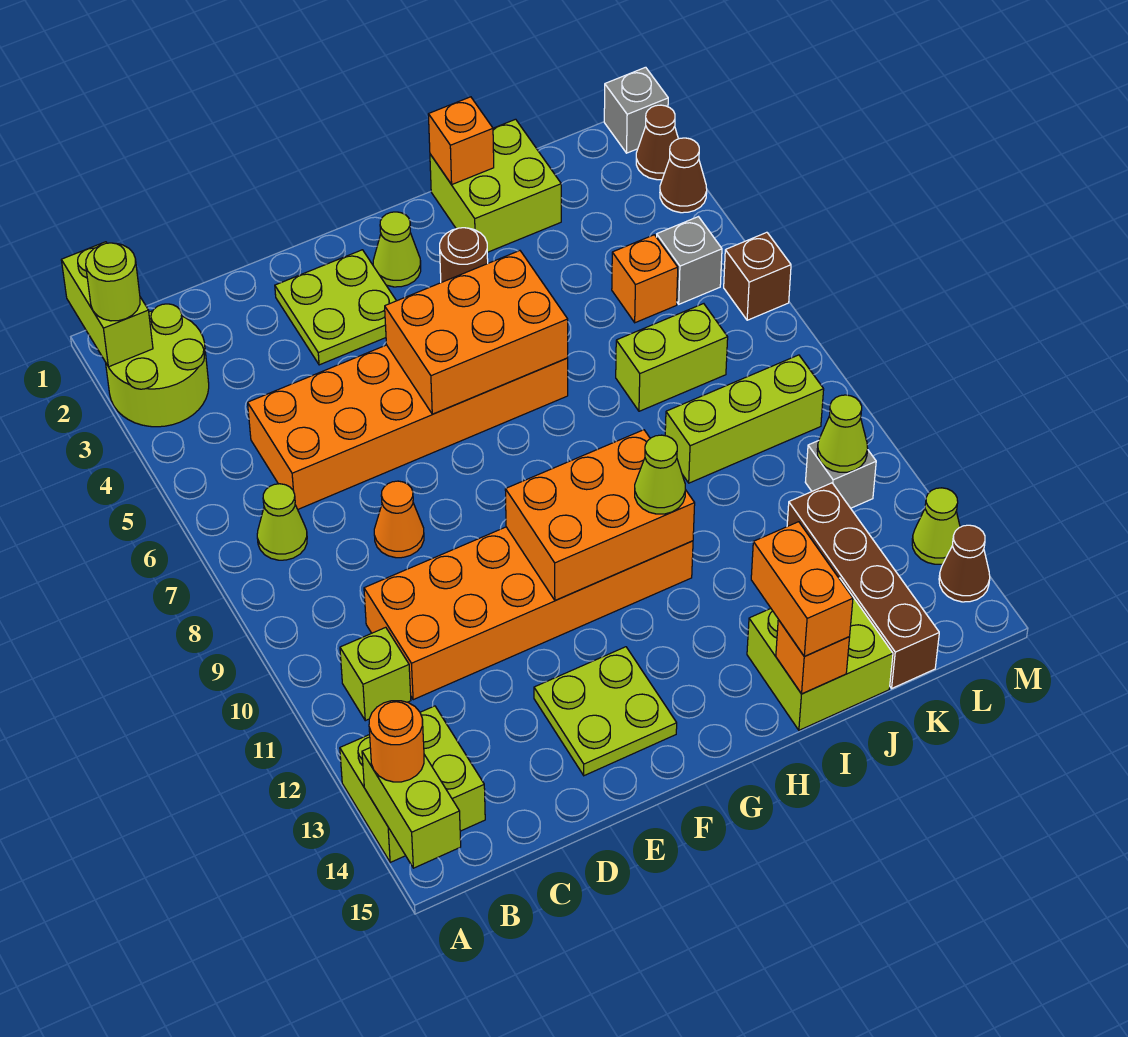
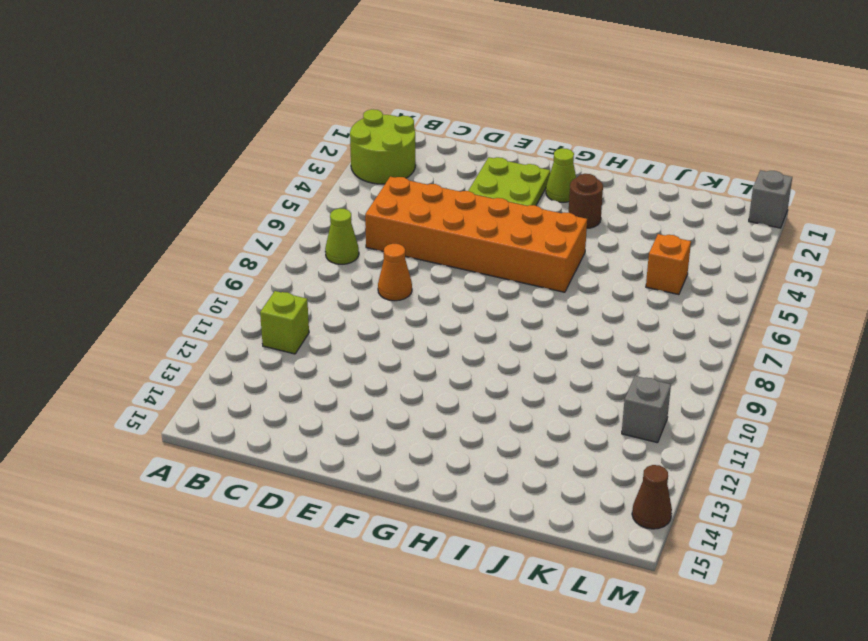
none -> lime brick A13:B14 level 1
none -> orange brick C10:H11 level 1
none -> lime plate E13:F14 level 1
none -> lime brick I1:J2 level 1

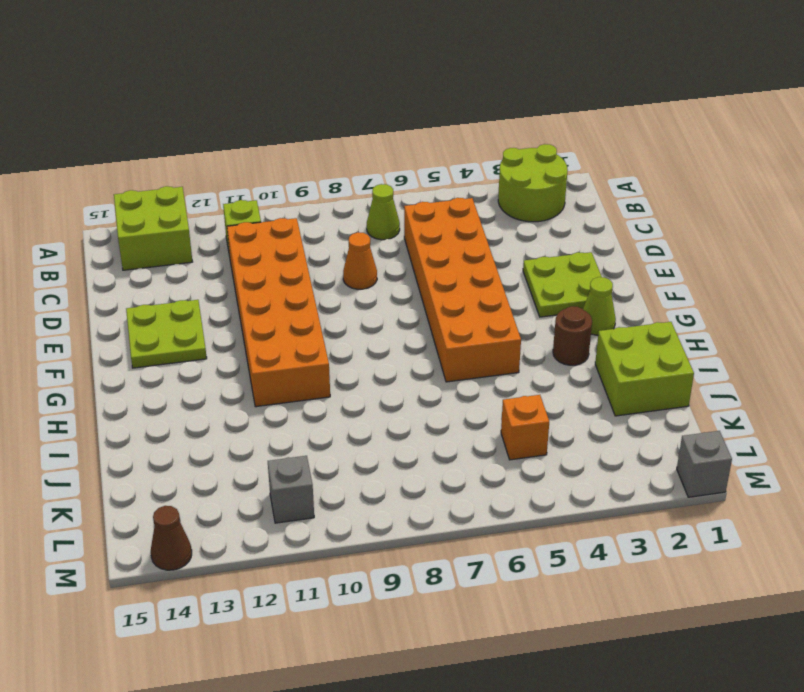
none -> lime brick I14:J15 level 1
none -> lime brick J7:K7 level 1
none -> lime brick J9:L9 level 1
none -> brown brick K12:K15 level 1

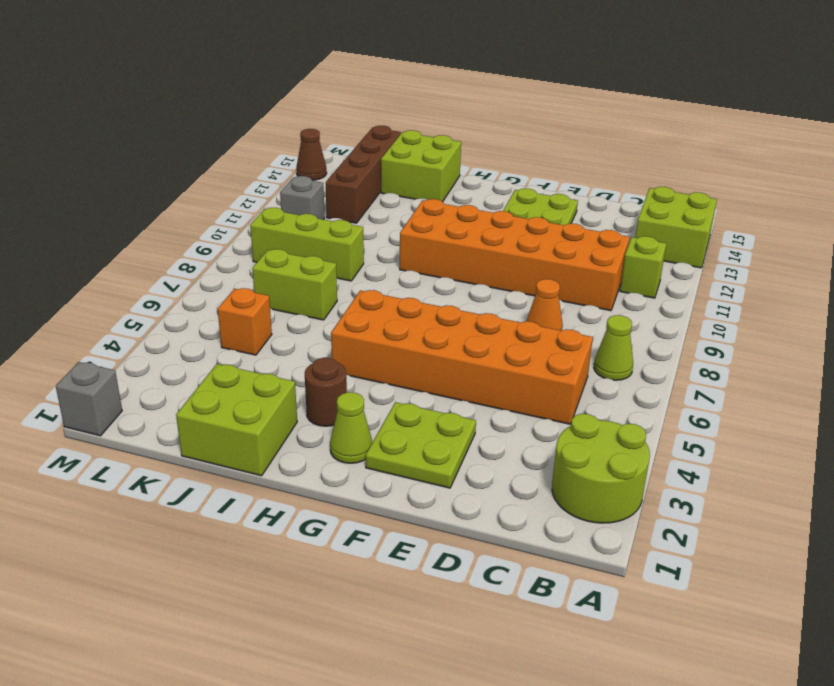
none -> grey brick L5 level 1
none -> brown cone M2 level 1
none -> brown cone M3 level 1
none -> brown brick M6 level 1

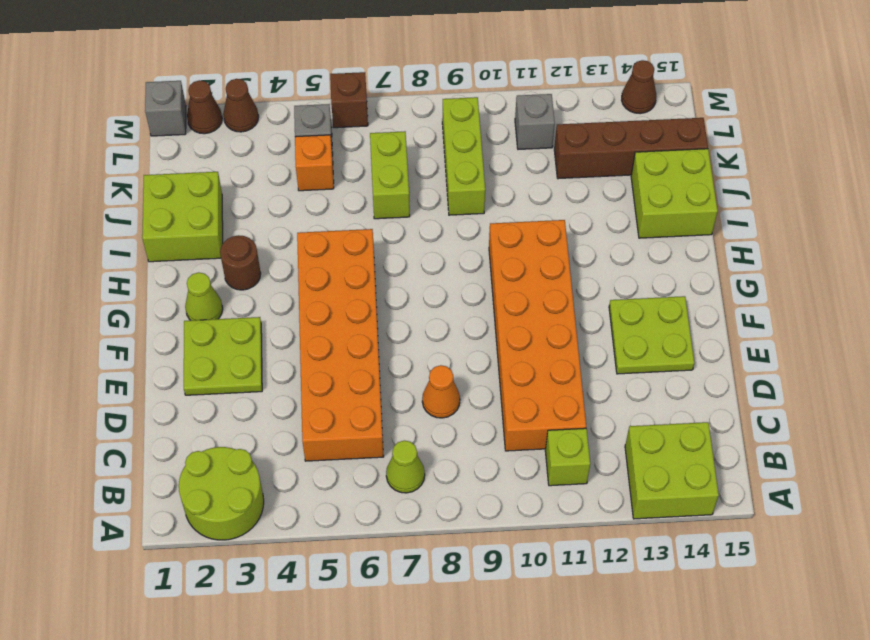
none -> lime cone M13 level 1
none -> lime brick A1:A2 level 2
none -> lime brick A14:A15 level 2
none -> orange brick F5:H6 level 2

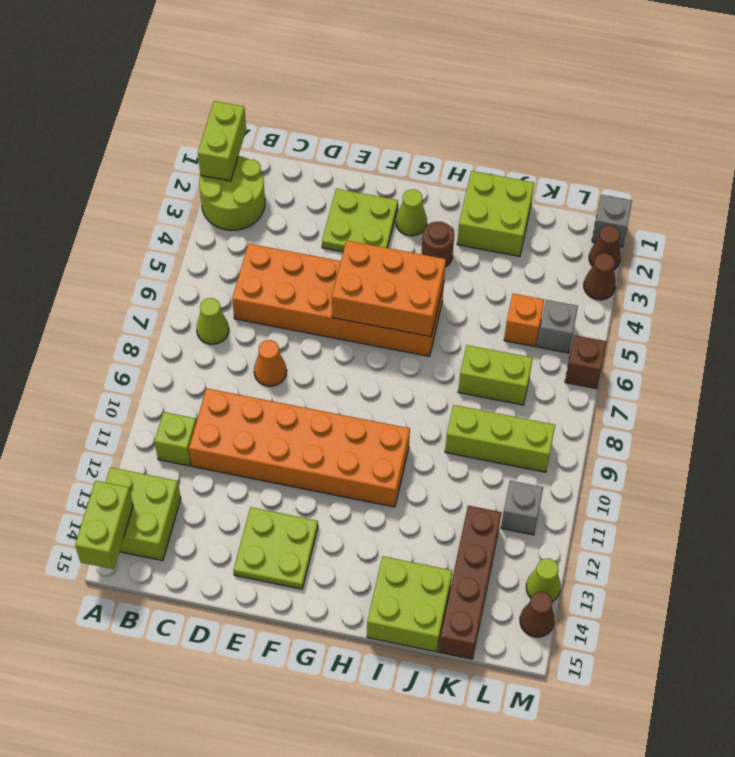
none -> orange brick F10:H11 level 2
none -> orange brick I1 level 2
none -> orange brick I15 level 2
none -> lime cone L11 level 2

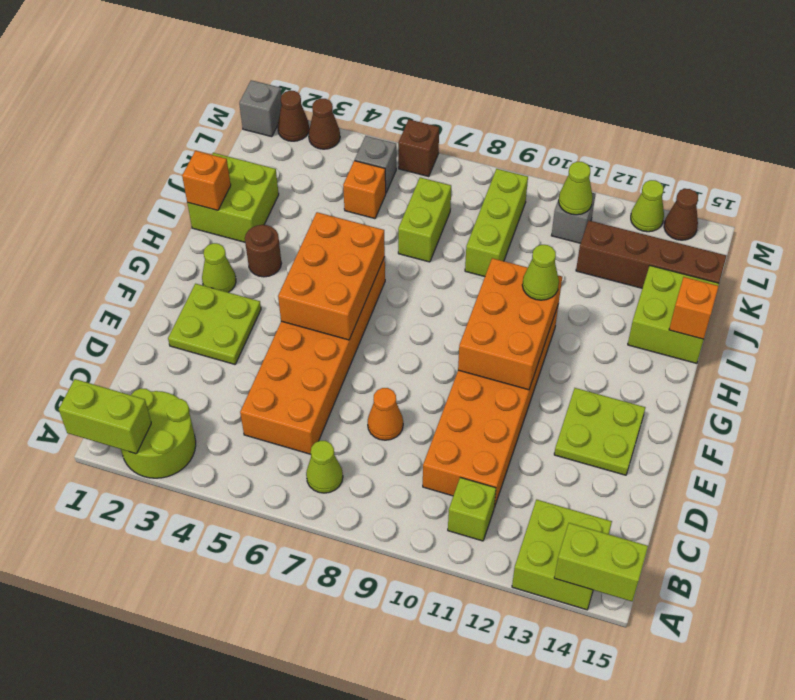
none -> lime round brick A2 level 3
none -> orange round brick A14 level 3
none -> orange brick I14:I15 level 3

